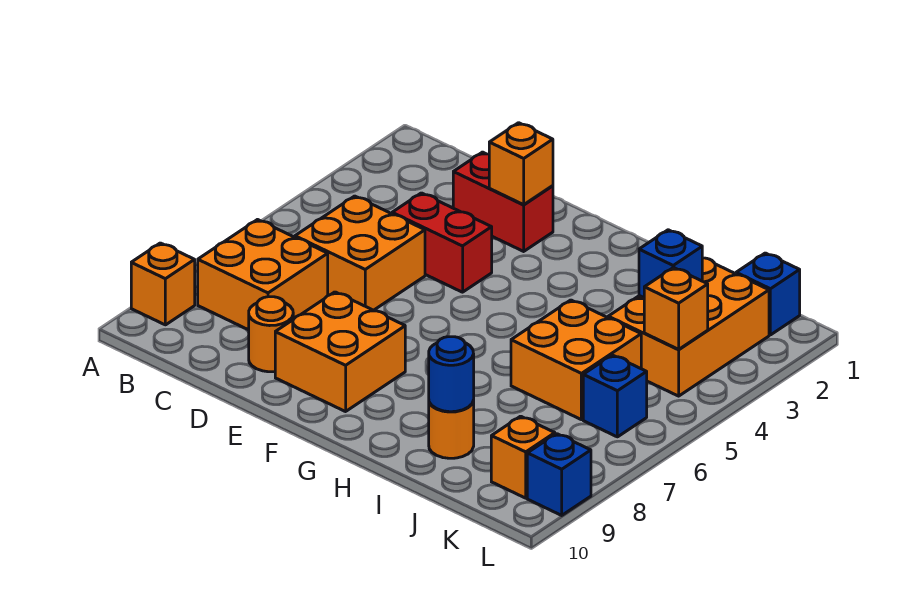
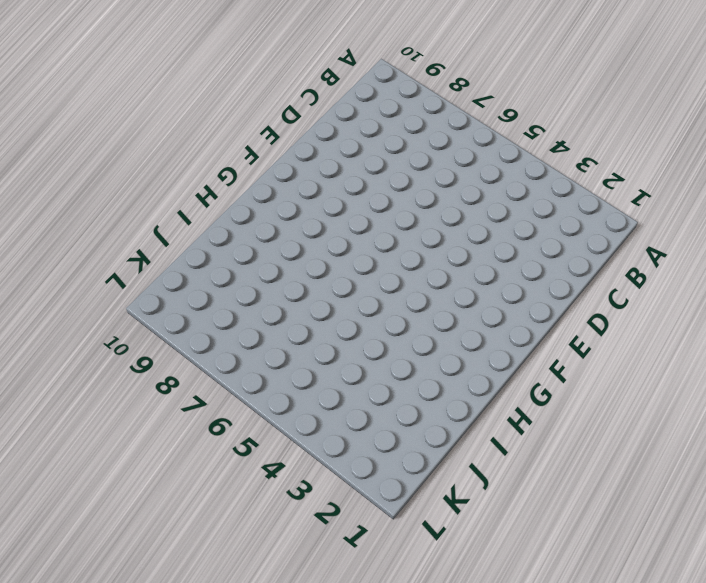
none -> orange brick A9 level 1
none -> orange brick B7:C8 level 1
none -> orange brick C5:D6 level 1

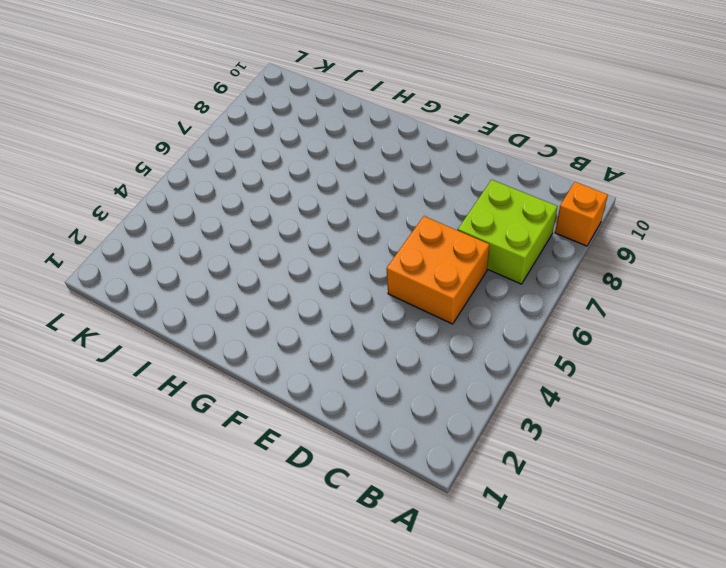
lime brick B7:C8 level 1 -> orange brick B7:C8 level 1
none -> red brick D2:E2 level 1
none -> red brick D4:E4 level 1
none -> orange round brick D9 level 1

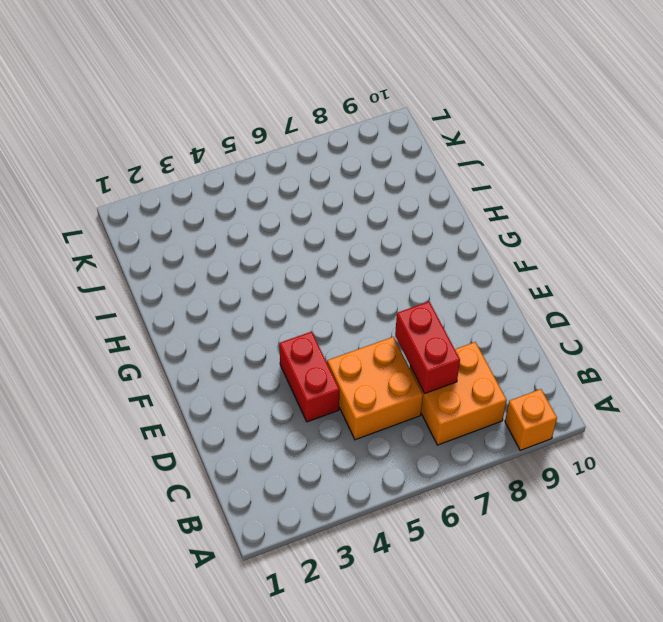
red brick C7:D7 level 2 -> red brick D2:E2 level 1
none -> orange round brick D9 level 1
none -> orange brick E8:F9 level 1
none -> orange brick I5:J6 level 1

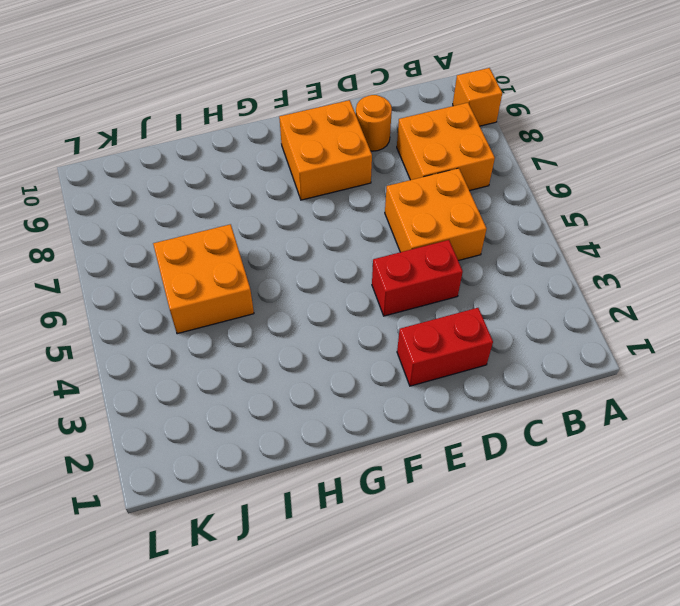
none -> orange round brick I9 level 1
none -> orange brick J2:K4 level 1
none -> blue brick K1 level 1

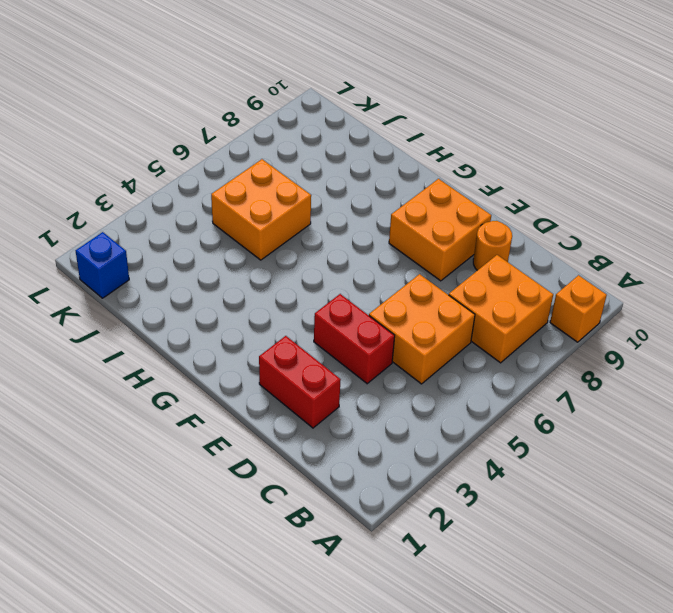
none -> orange round brick I9 level 1
none -> orange brick J2:K4 level 1
none -> blue brick K6 level 1

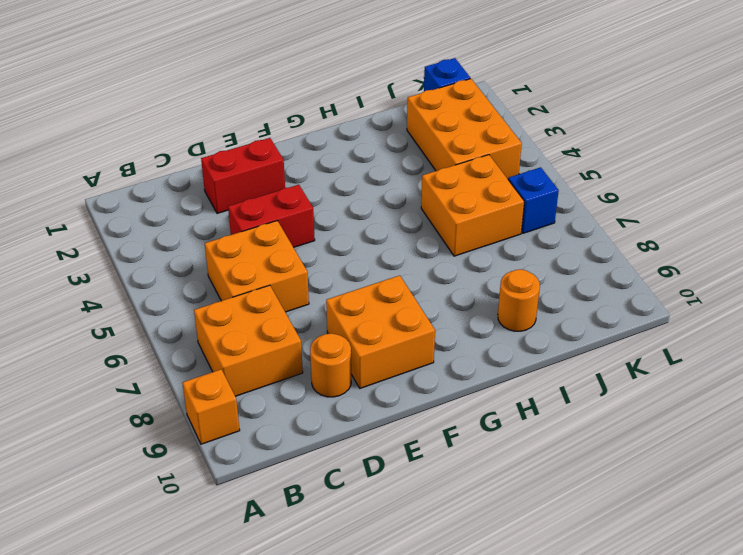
none -> orange brick K9 level 1
none -> blue brick L9 level 1
none -> orange brick E2 level 2

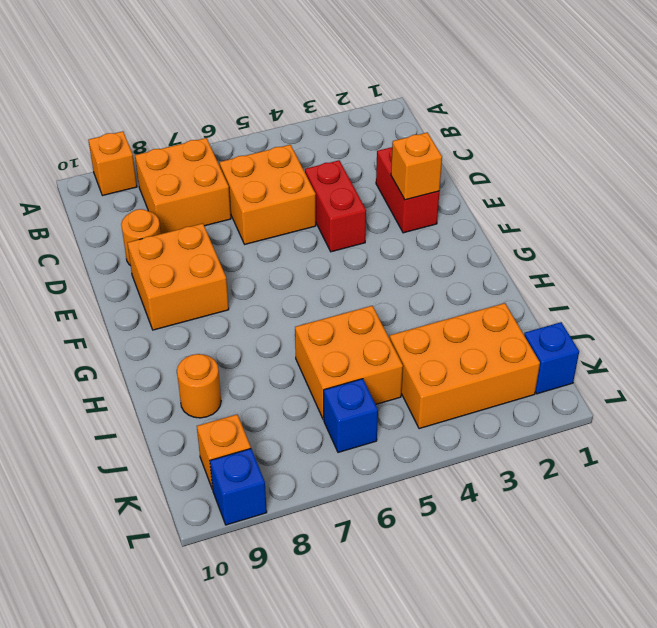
none -> blue round brick I9 level 2
none -> blue brick J3 level 2
none -> orange brick K4 level 2

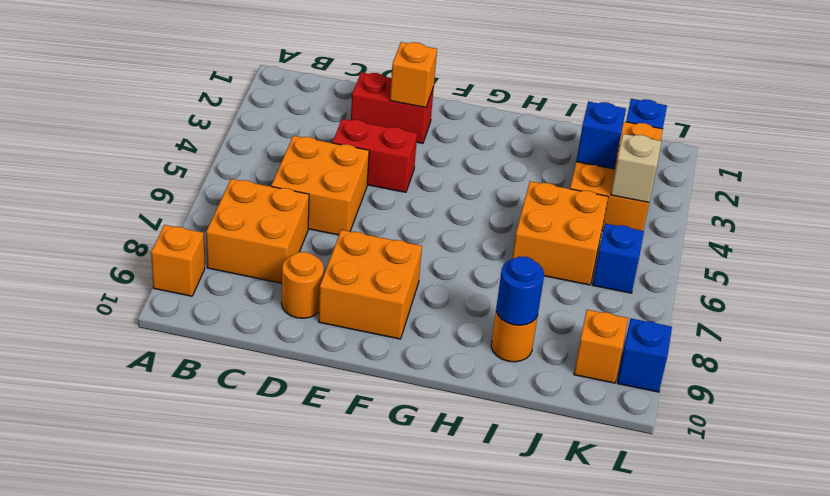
tan brick K4 level 2 -> orange brick K4 level 2

